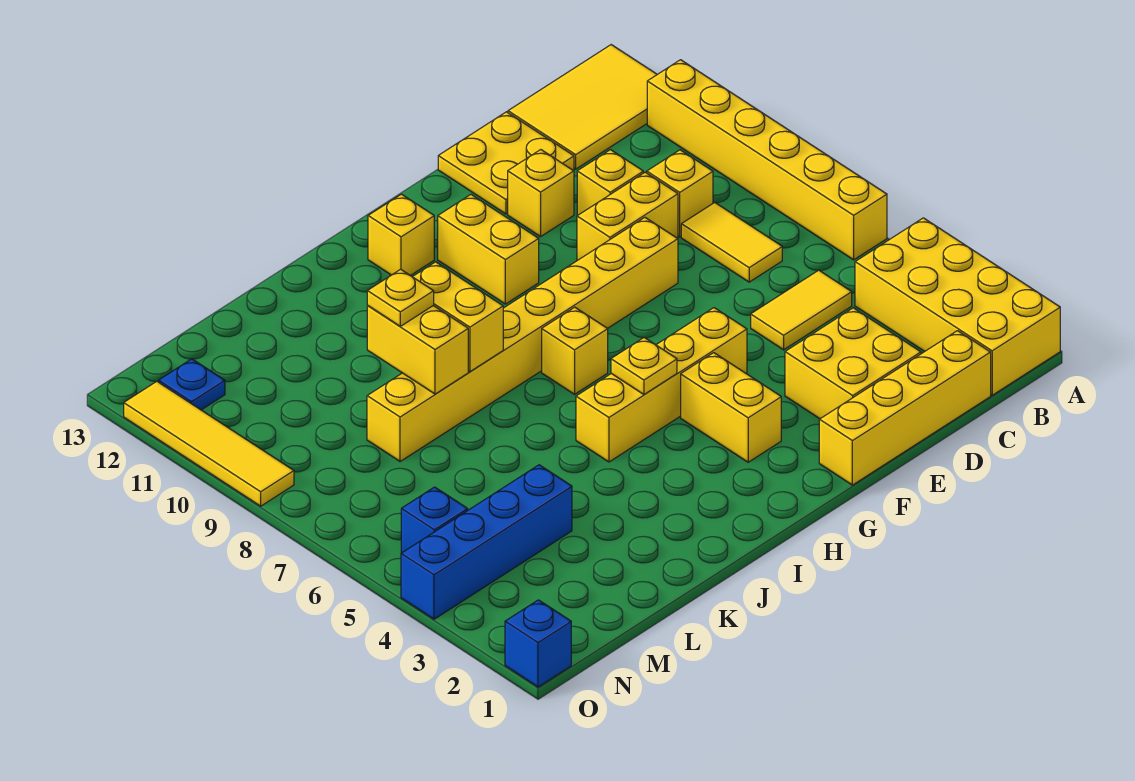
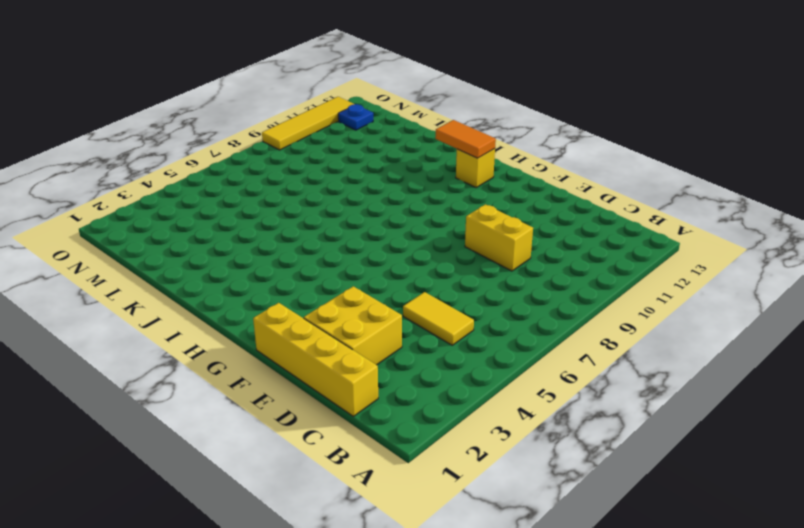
orange tile H12:I12 level 2 -> none
none -> yellow brick A1:B4 level 1
none -> yellow brick A6:A11 level 1
none -> yellow tile A12:C13 level 1

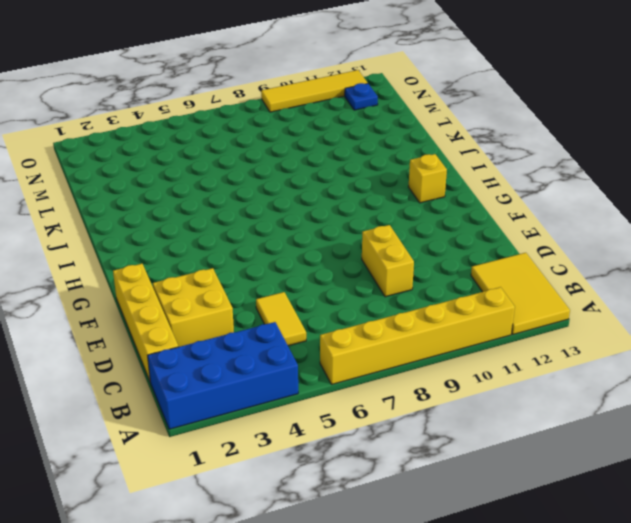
blue brick A1:B4 level 1 -> yellow brick A1:B4 level 1
none -> yellow tile C7:C8 level 1
none -> yellow brick C9 level 1
none -> yellow brick D10 level 1

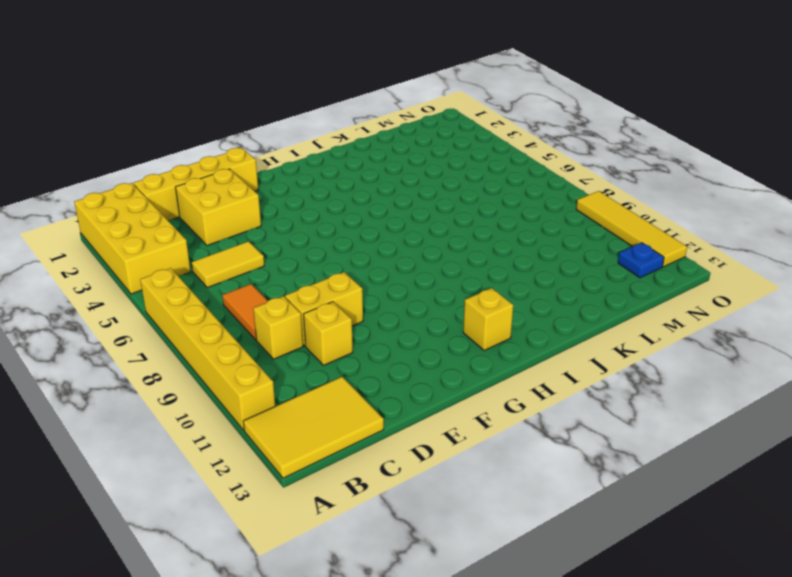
orange tile C7:C8 level 1 -> yellow tile C7:C8 level 1
none -> yellow plate D12:E13 level 1
none -> yellow brick E8:L8 level 1
none -> yellow brick E11 level 1

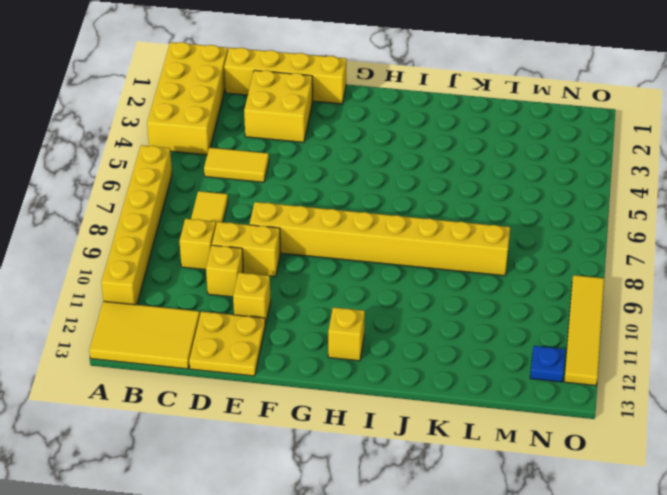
none -> yellow brick F5:I5 level 1
none -> yellow brick G3:G4 level 1
none -> yellow brick G10:G11 level 1

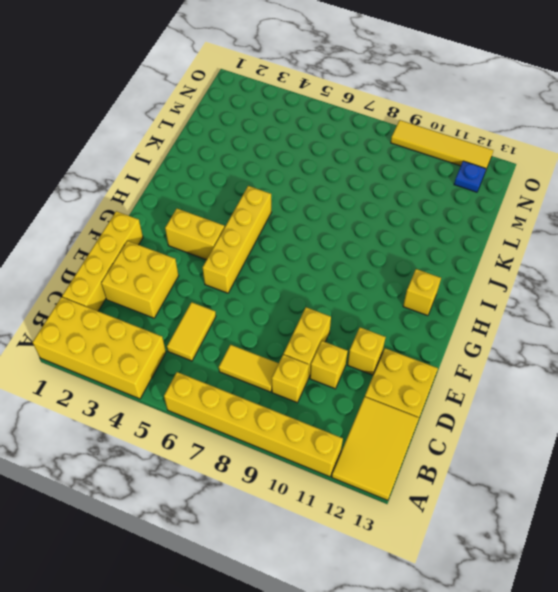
none -> yellow brick E8:L8 level 1
none -> yellow brick G10:G11 level 1
none -> yellow brick H7 level 1

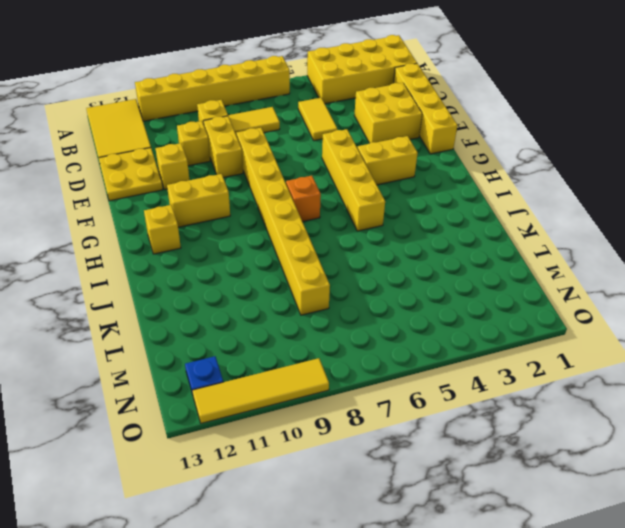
orange brick H7 level 1 -> yellow brick H7 level 1
none -> blue brick L4:O4 level 1
none -> blue brick N5 level 1
none -> blue brick O1 level 1

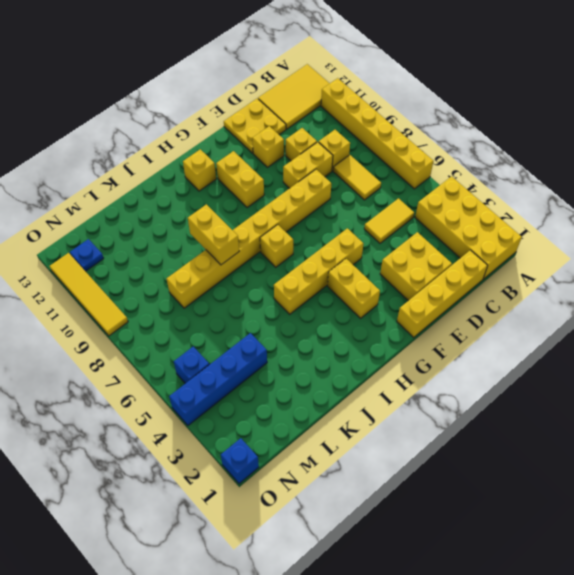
none -> yellow plate H5 level 2
none -> yellow brick K8:K9 level 2
none -> yellow plate K9 level 3

